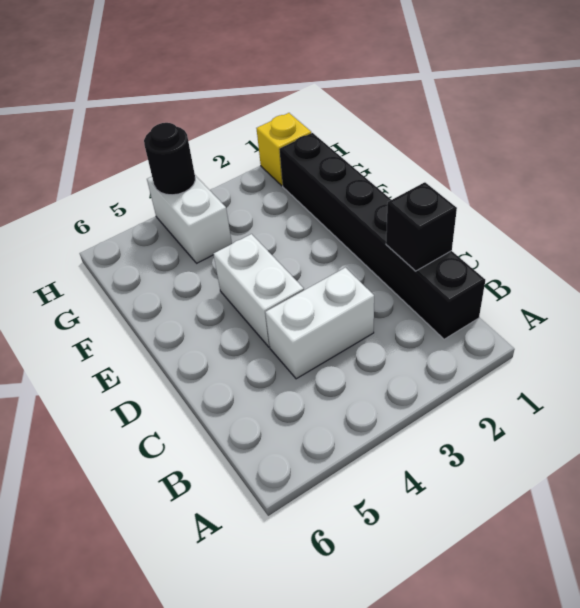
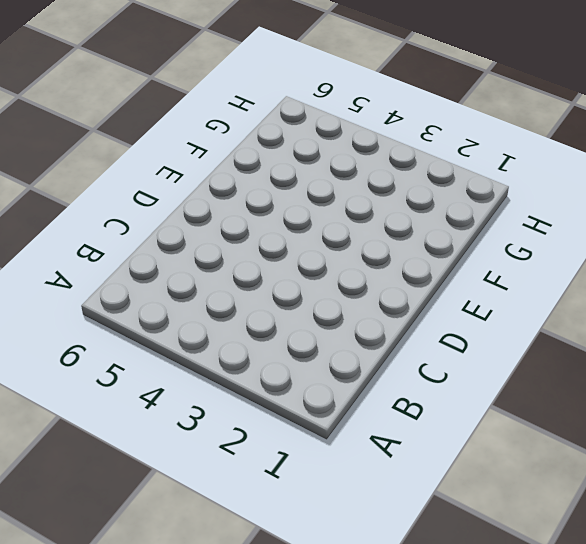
none -> black brick B1:G1 level 1
none -> white brick C3:C4 level 1

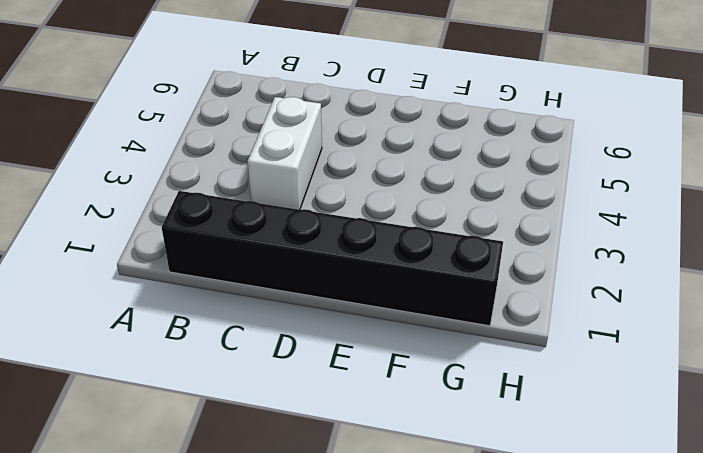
none -> white brick D4:E4 level 1
none -> white brick G4:H4 level 1

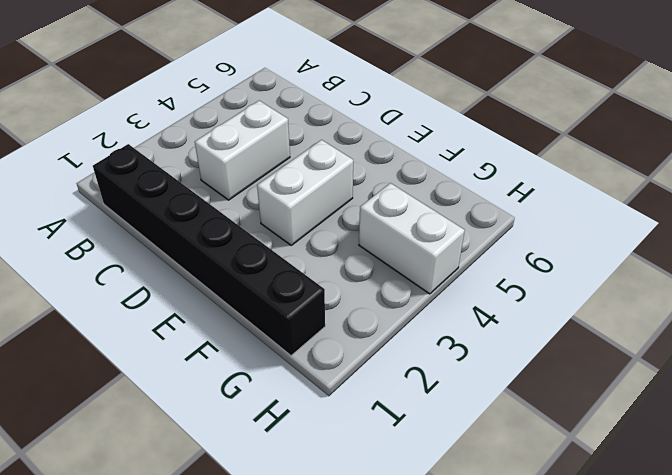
white brick E3:E4 level 1 -> white brick D4:E4 level 1
none -> yellow brick H1 level 1
none -> black brick C1 level 2

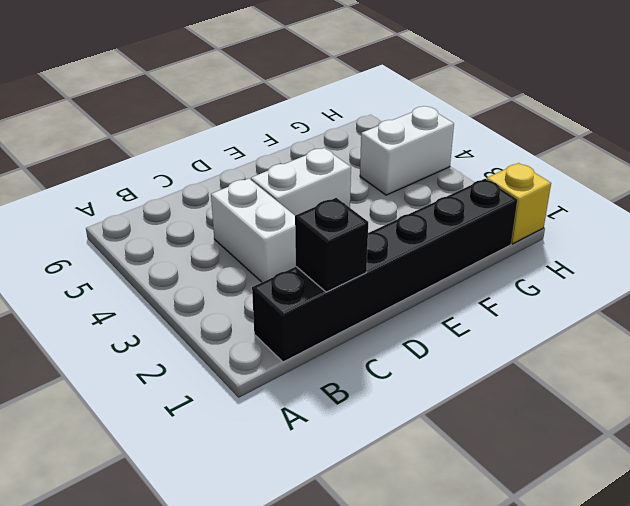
none -> black round brick H4 level 2

